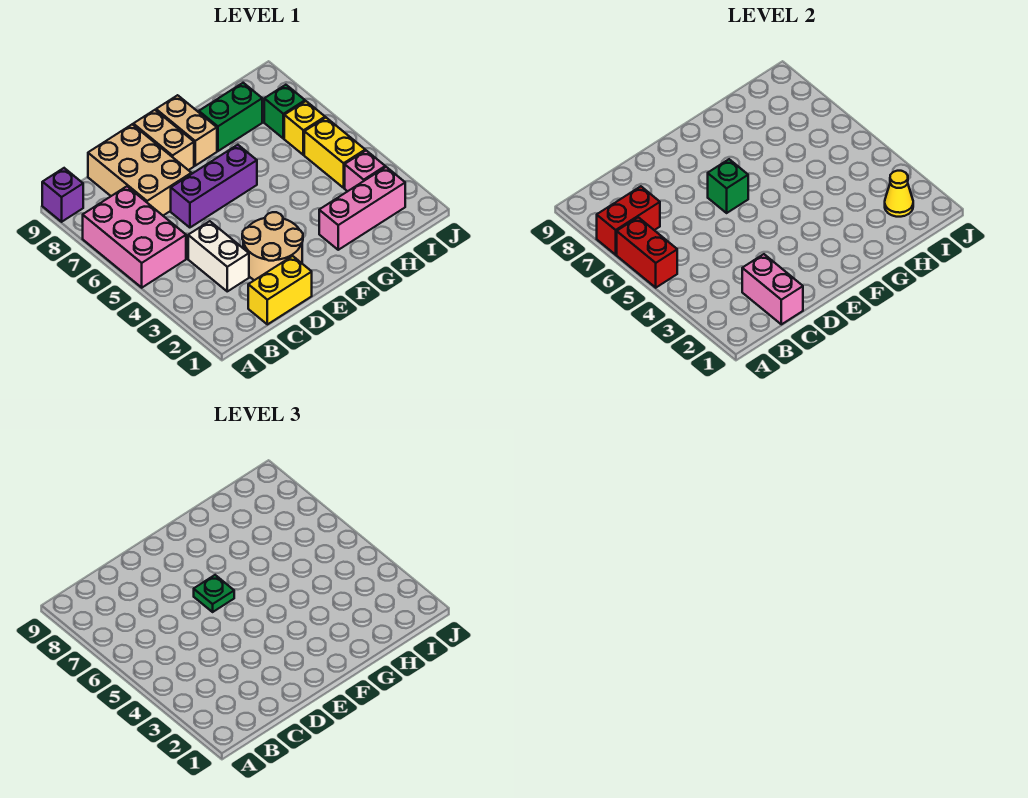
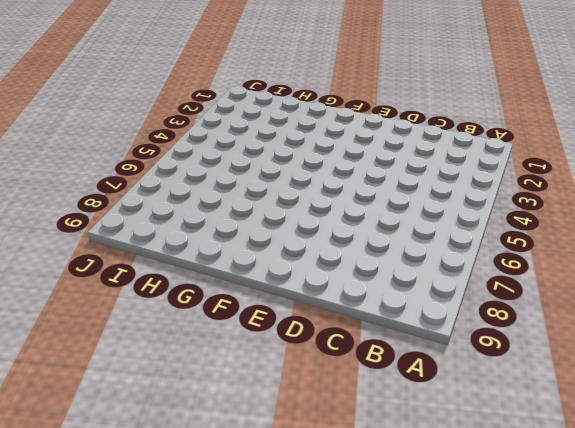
none -> pink brick A5:B7 level 1
none -> purple brick A9 level 1
none -> yellow brick C1:D1 level 1

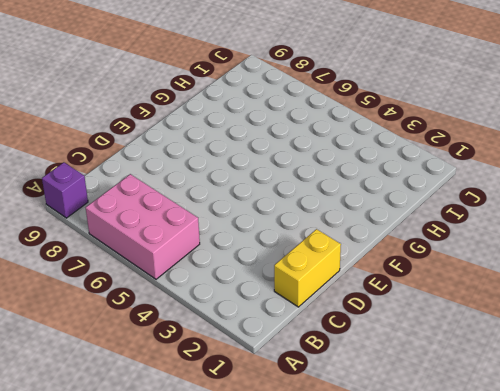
none -> white brick C3:C4 level 1
none -> tan brick C7:D9 level 1
none -> tan round brick D2:E3 level 1

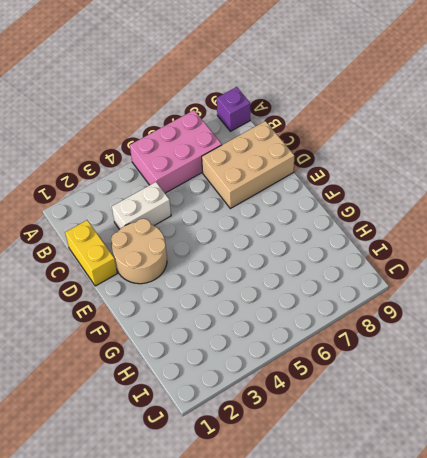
none -> purple brick D6:F6 level 1
none -> tan brick E8:E9 level 1
none -> tan brick F8:F9 level 1

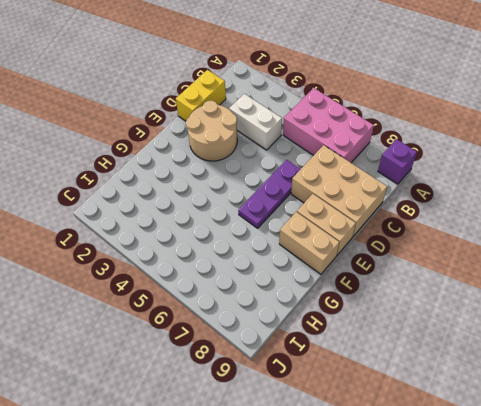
purple plate D6:F6 level 1 -> purple brick D6:F6 level 1
none -> pink brick G2:I2 level 1
none -> green brick G8:H8 level 1
none -> pink brick I3 level 1

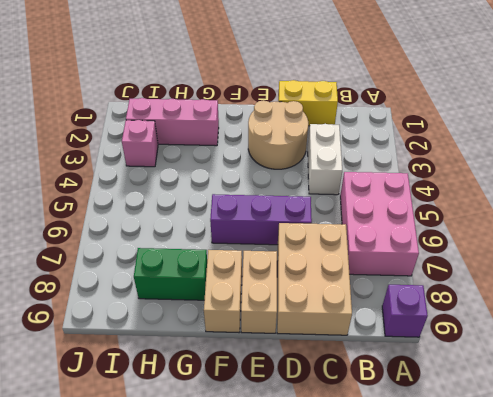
none -> yellow brick I4:I5 level 1
none -> yellow brick I6 level 1
none -> green brick I7 level 1

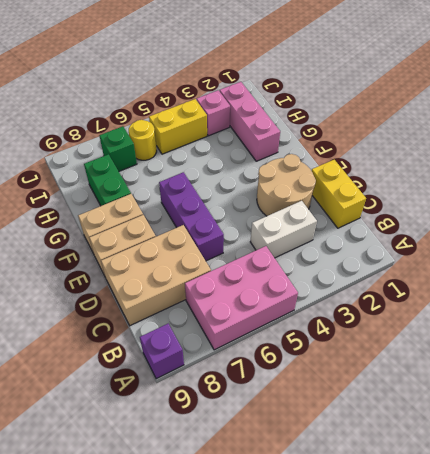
yellow round brick I6 level 1 -> yellow brick I6 level 1
none -> red brick A5:A6 level 2
none -> red brick A7:B7 level 2
none -> pink brick C1:C2 level 2

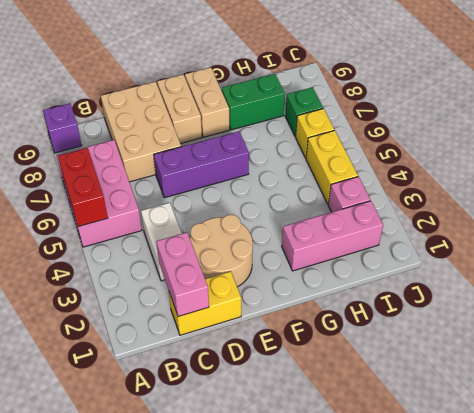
none -> red brick A7:B7 level 2
none -> green brick E6 level 2
none -> yellow cone I2 level 2

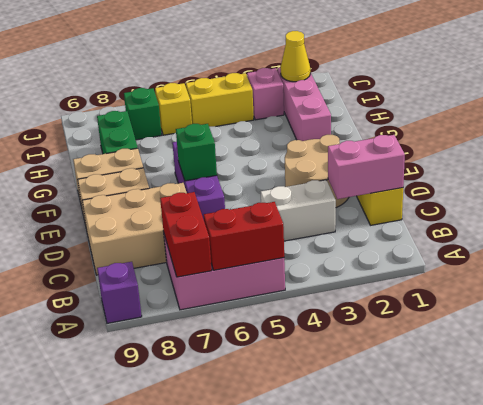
none -> green plate E6 level 3

